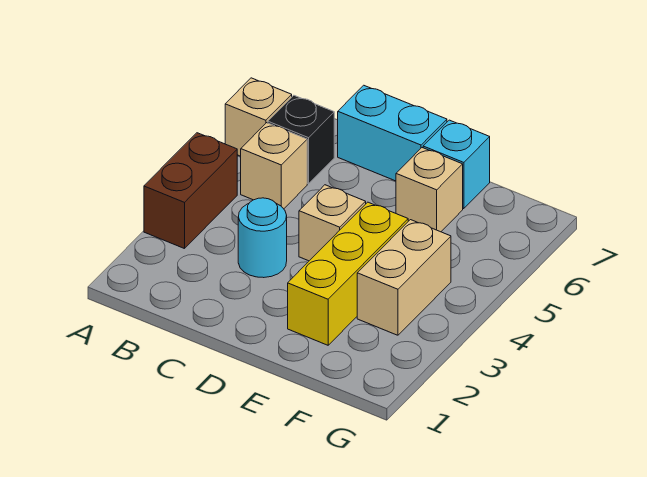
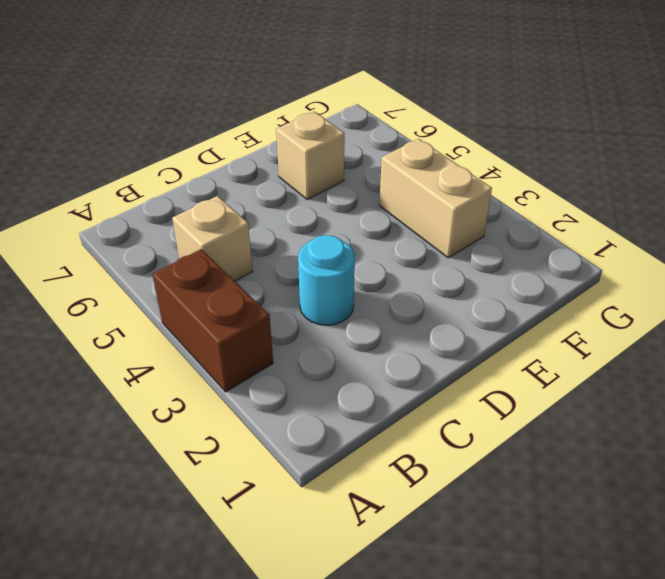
none -> tan brick A6 level 1
none -> black brick B6 level 1

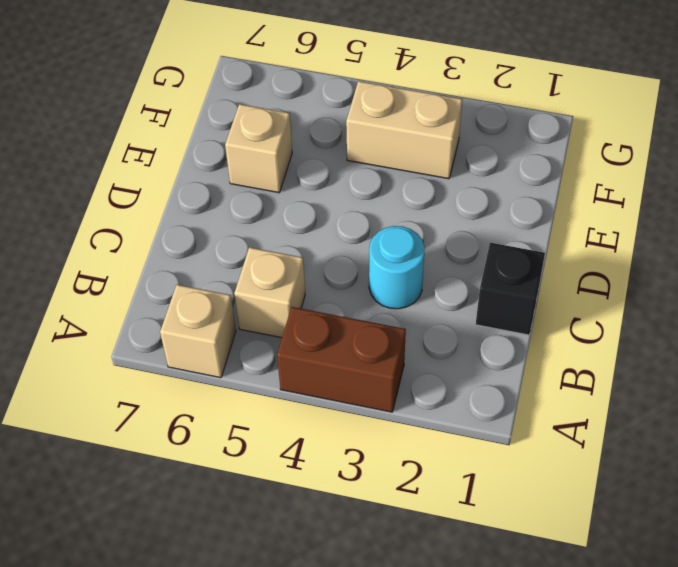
black brick C1 level 1 -> black brick B6 level 1
none -> cyan brick C7:D7 level 1
none -> tan brick D4 level 1

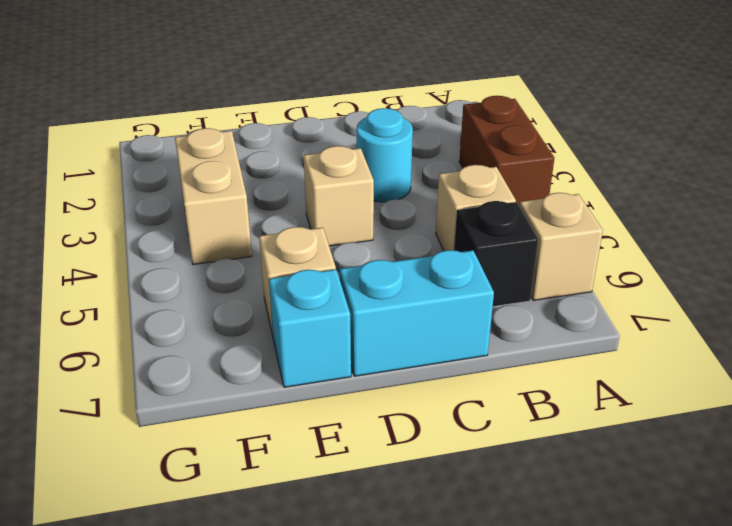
none -> yellow brick E2:E4 level 1

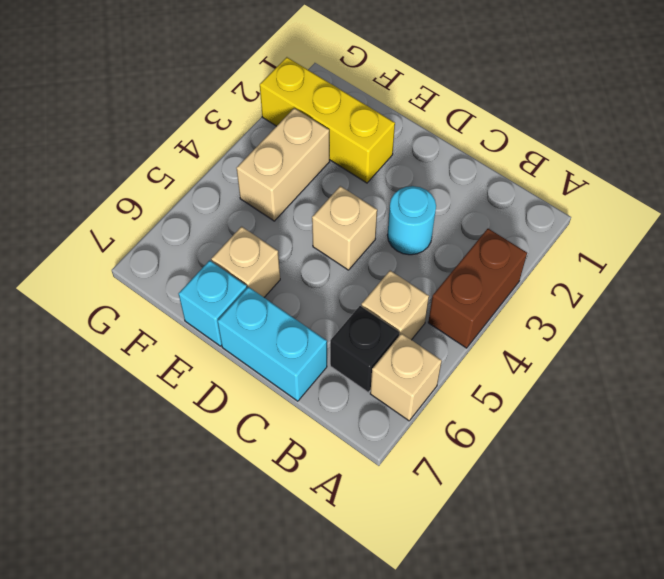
yellow brick E2:G2 level 1 -> yellow brick E2:E4 level 1

